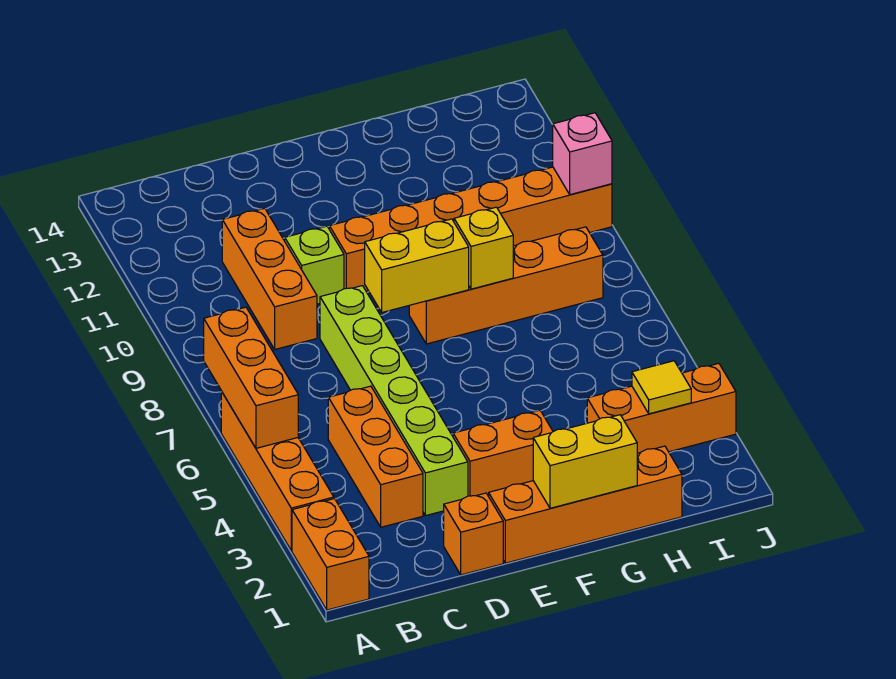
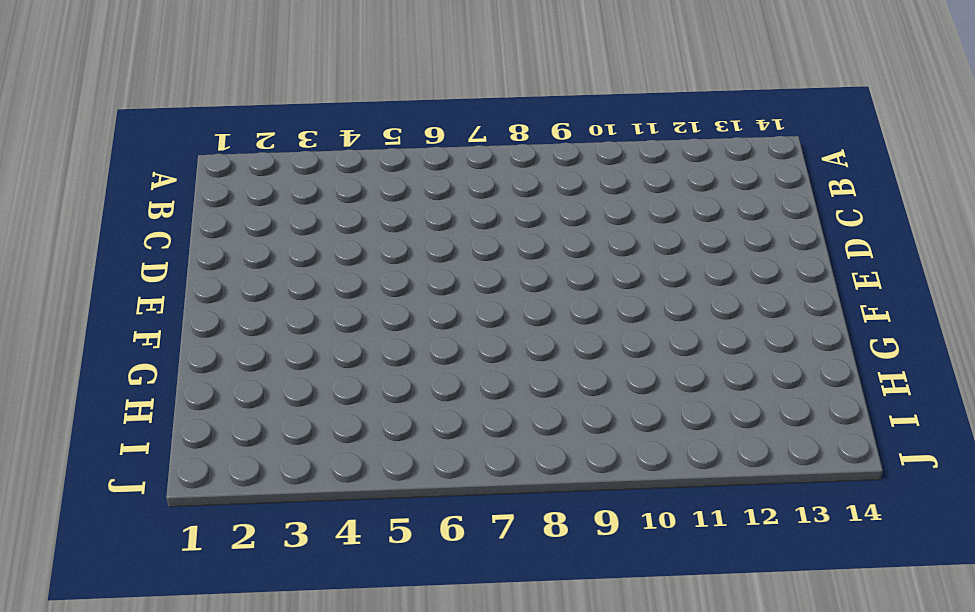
none -> orange brick A1:A2 level 1
none -> orange brick A3:A6 level 1
none -> orange brick C3:C5 level 1

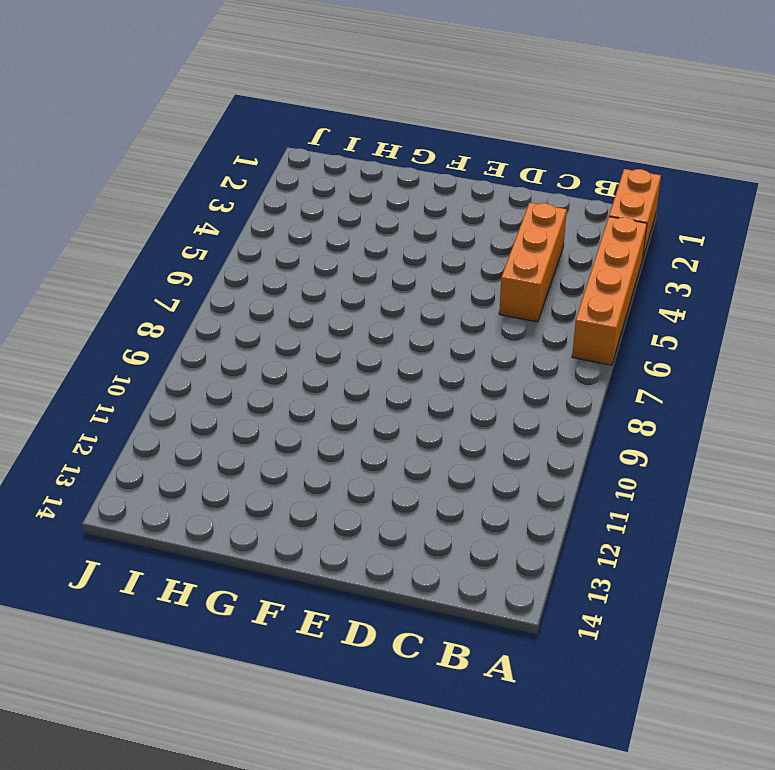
none -> orange brick C9:C11 level 1
none -> orange brick D1 level 1
none -> lime brick D3:D8 level 1

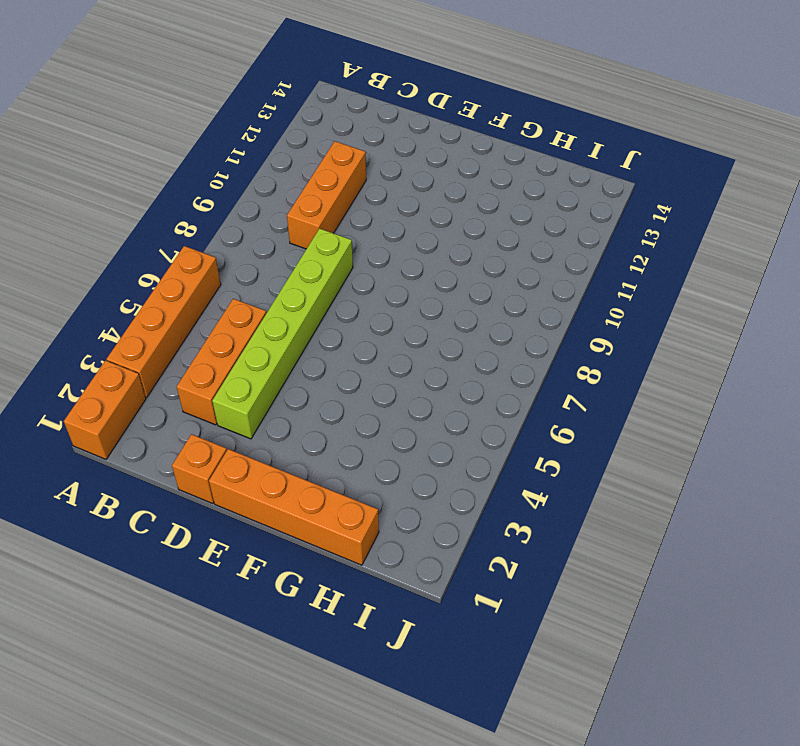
none -> lime brick D10 level 1
none -> orange brick E3:F3 level 1
none -> orange brick E10:J10 level 1

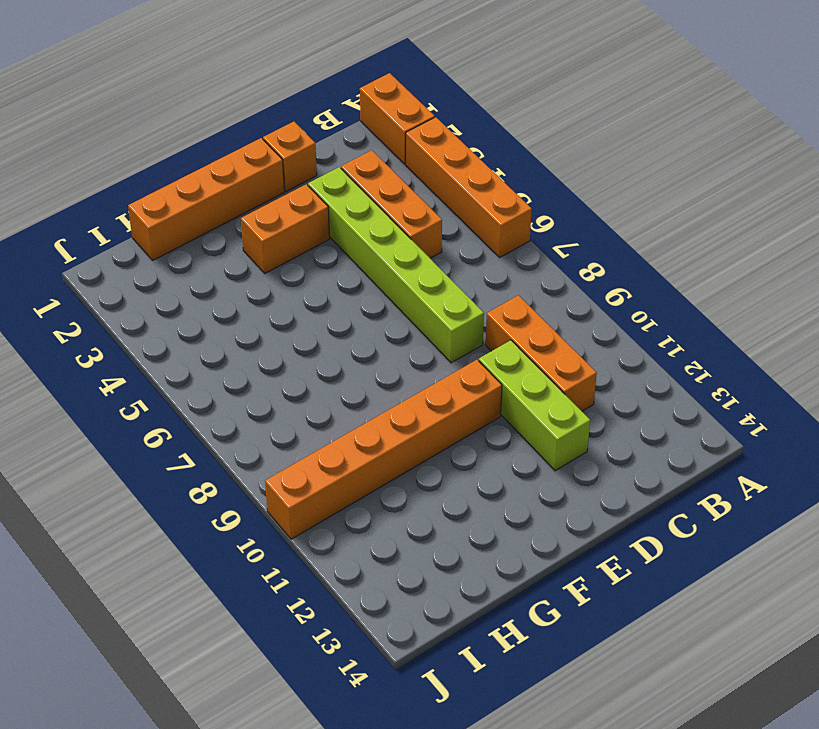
lime brick D10:D12 level 1 -> lime brick D10 level 1
none -> orange brick F8:I8 level 1
none -> orange brick H3:J3 level 1
none -> orange brick A5:A7 level 2

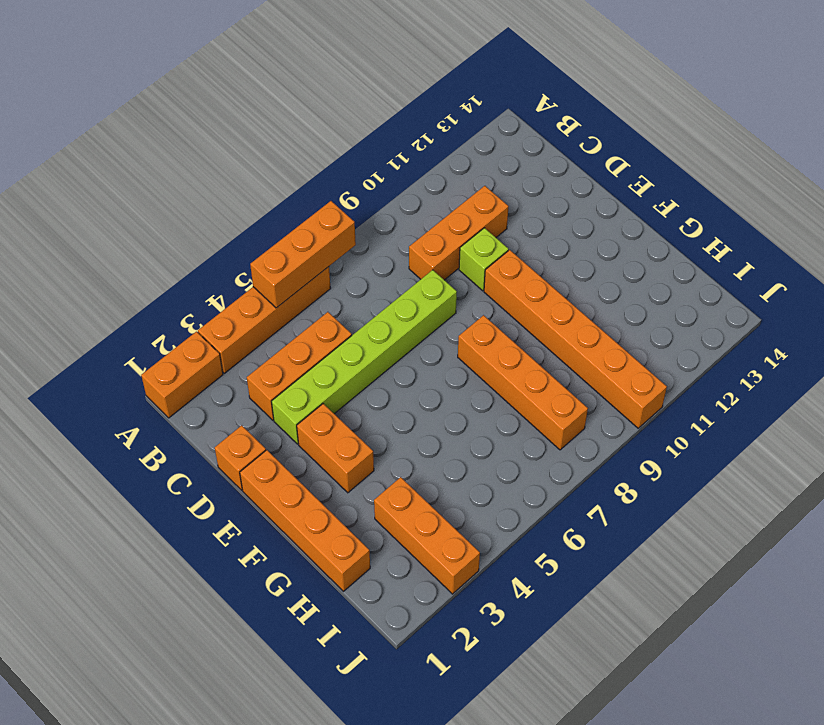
none -> yellow brick E8:F8 level 2
none -> yellow brick F1:G1 level 2
none -> yellow brick G8 level 2

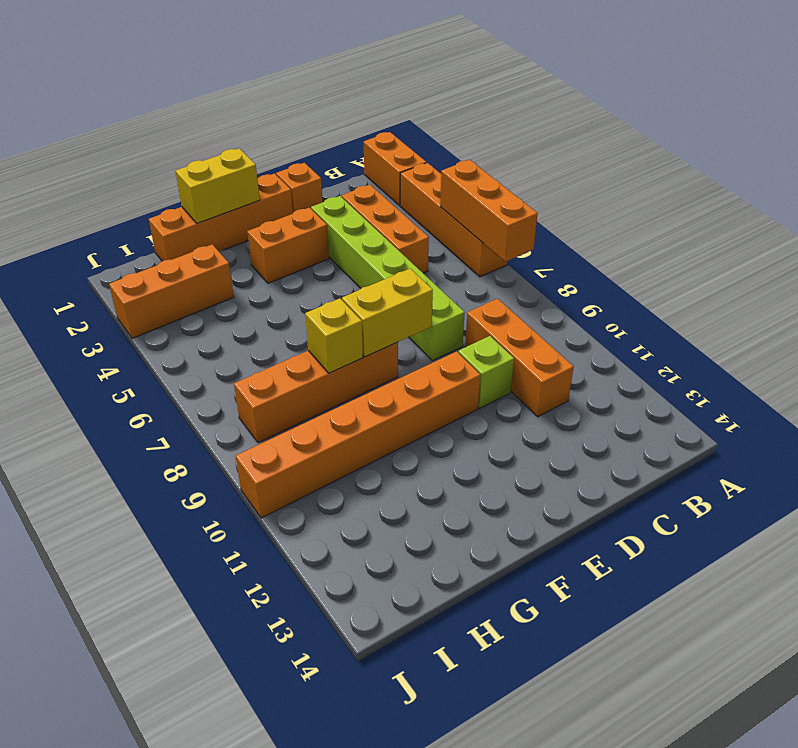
none -> yellow tile I3 level 2
none -> pink brick J10 level 2

